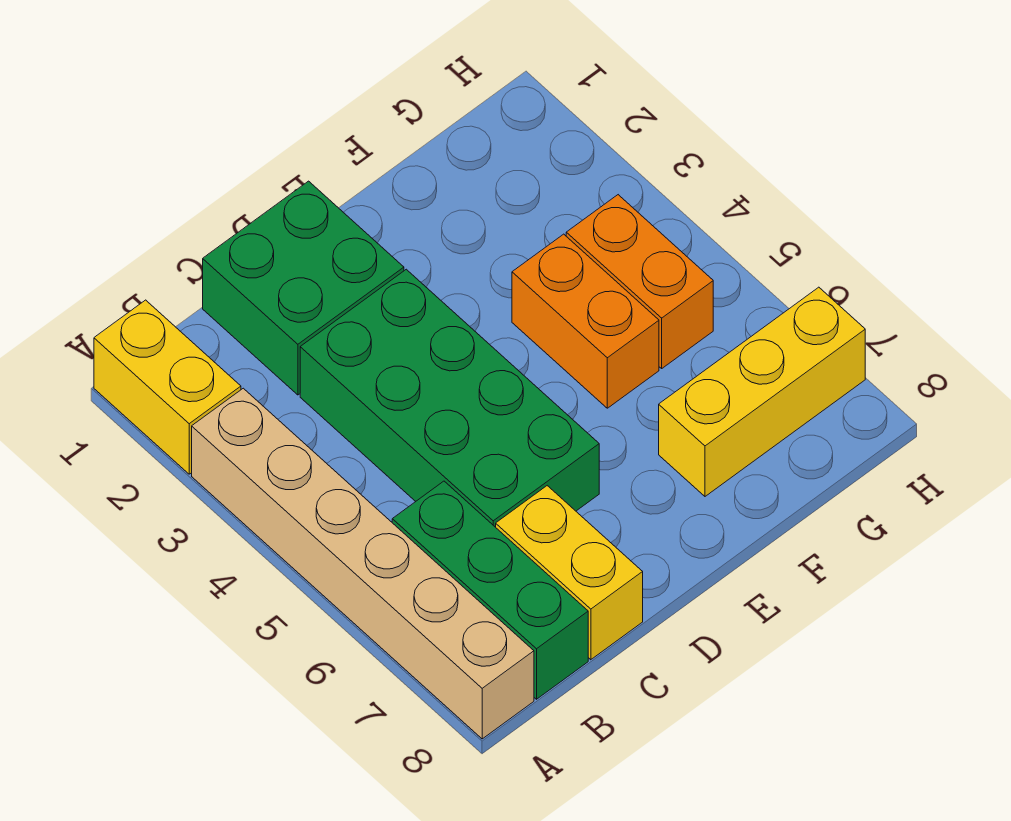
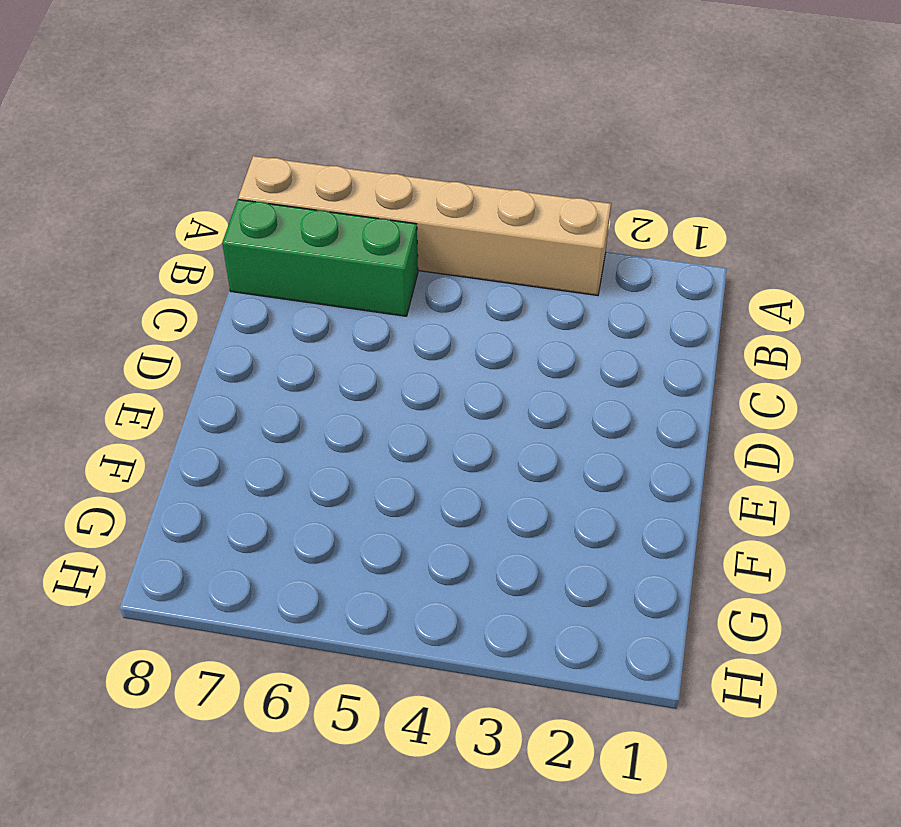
none -> yellow brick A1:A2 level 1
none -> green brick C1:D2 level 1

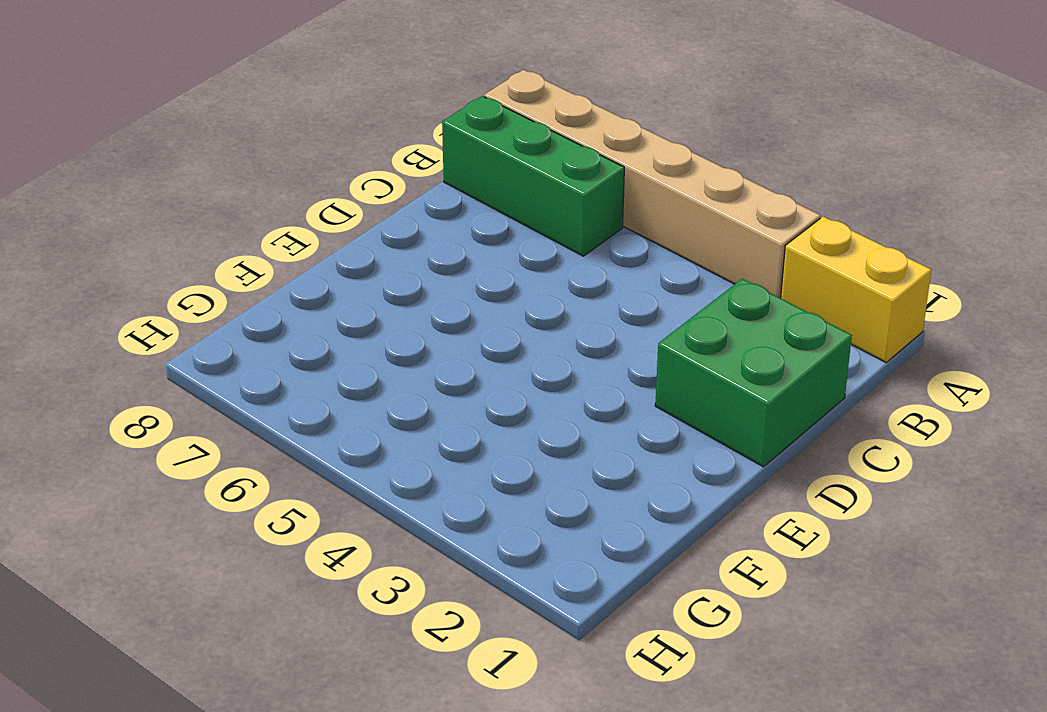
none -> green brick C3:D6 level 1
none -> yellow brick C7:C8 level 1

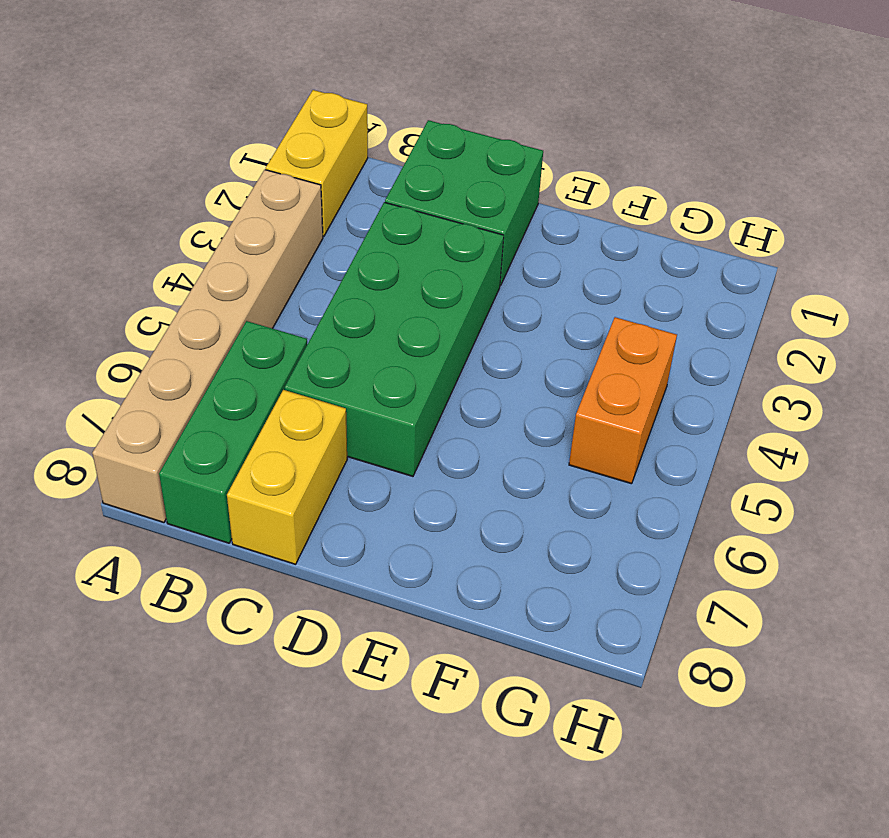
none -> orange brick F4:F5 level 1
none -> yellow brick F7:H7 level 1

